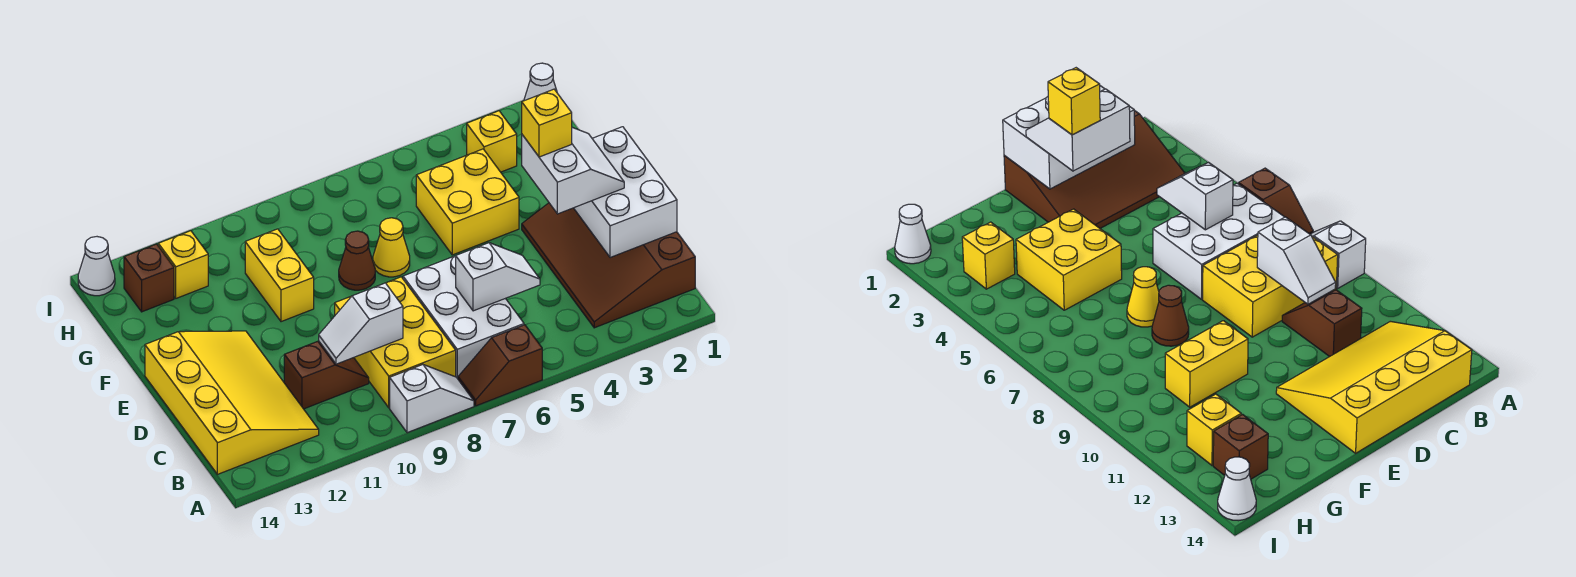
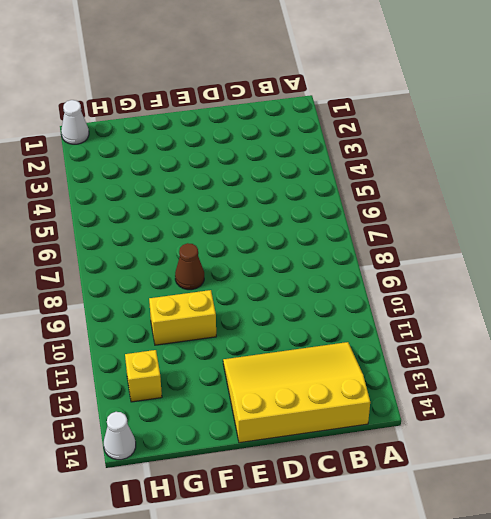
none -> brown slope A6:A7 level 1 top 6
none -> white slope A8:A9 level 1 top 9
none -> brown slope B1:E3 level 1 top 1

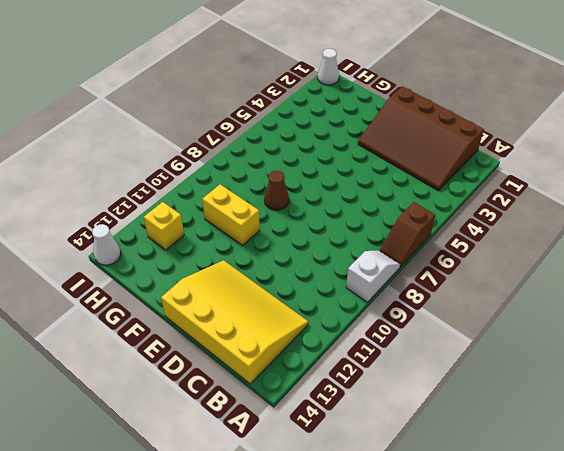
none -> white brick B6:D7 level 1
none -> yellow brick B8:D9 level 1
none -> brown slope C10:C11 level 1 top 11

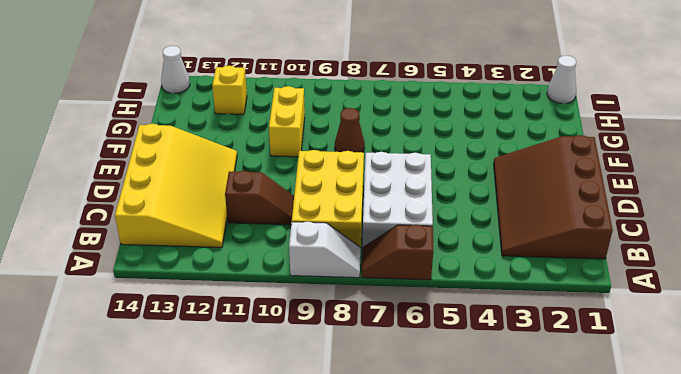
none -> yellow brick F4:G5 level 1
none -> yellow cone F7 level 1
none -> yellow brick H3 level 1

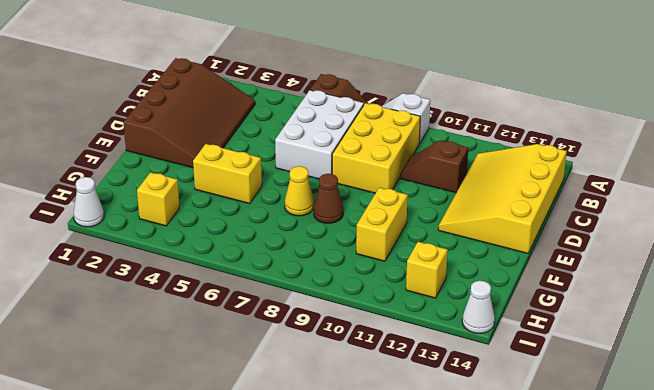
yellow brick F4:F5 level 1 -> yellow brick F4:G5 level 1
none -> brown brick H13 level 1
none -> white brick C1:E2 level 2
none -> white slope C5:C6 level 2 top 6

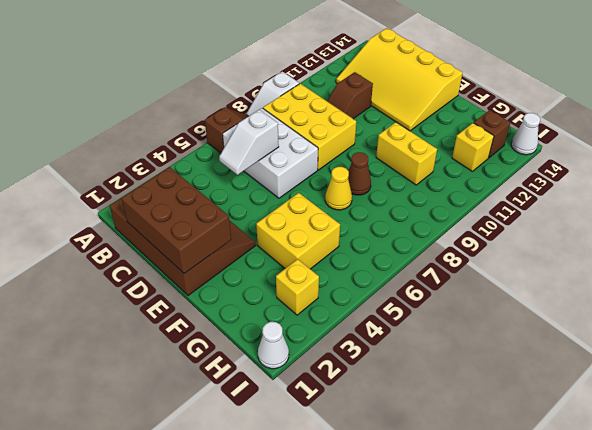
brown brick C1:E2 level 2 -> white brick C1:E2 level 2
none -> white slope C9:C10 level 2 top 9
none -> white slope D2:E3 level 3 top 3
none -> yellow brick E3 level 4

